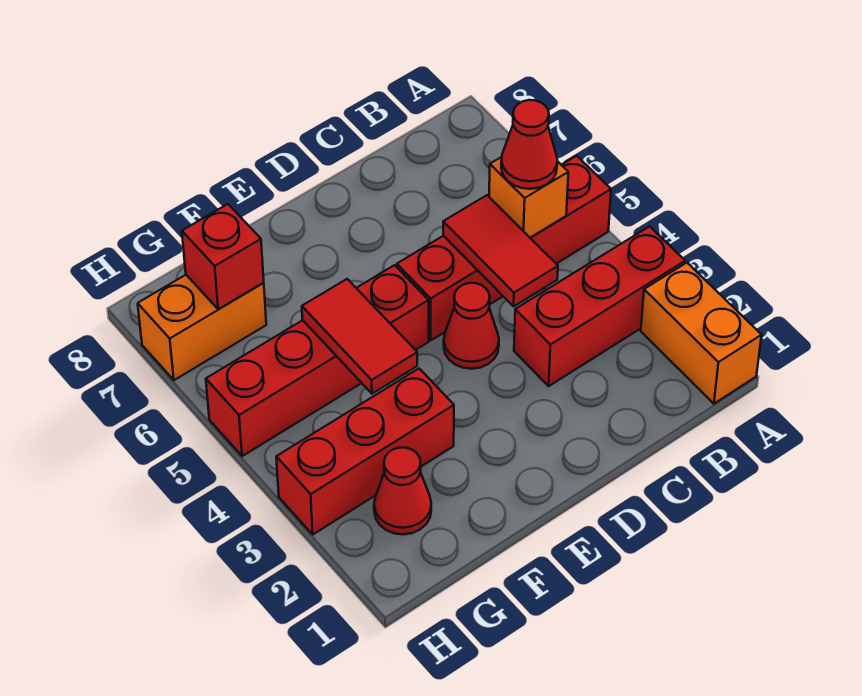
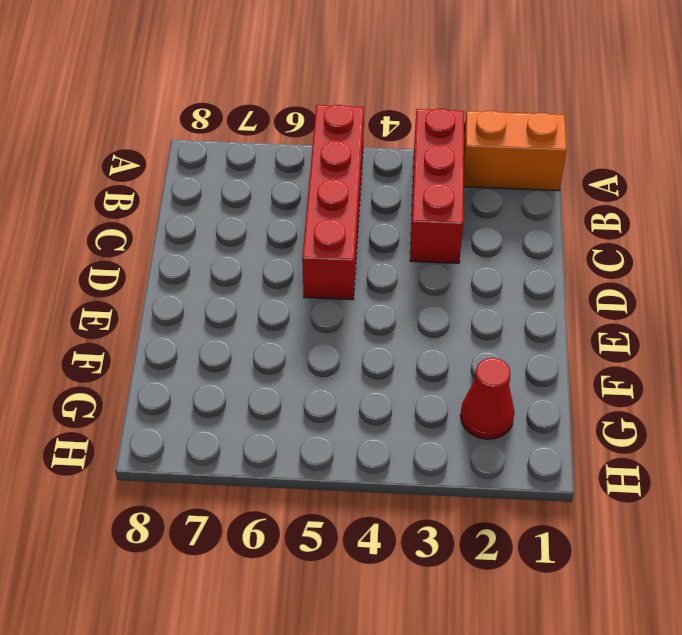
none -> red cone D4 level 1
none -> red brick E5:H5 level 1
none -> red brick F3:H3 level 1

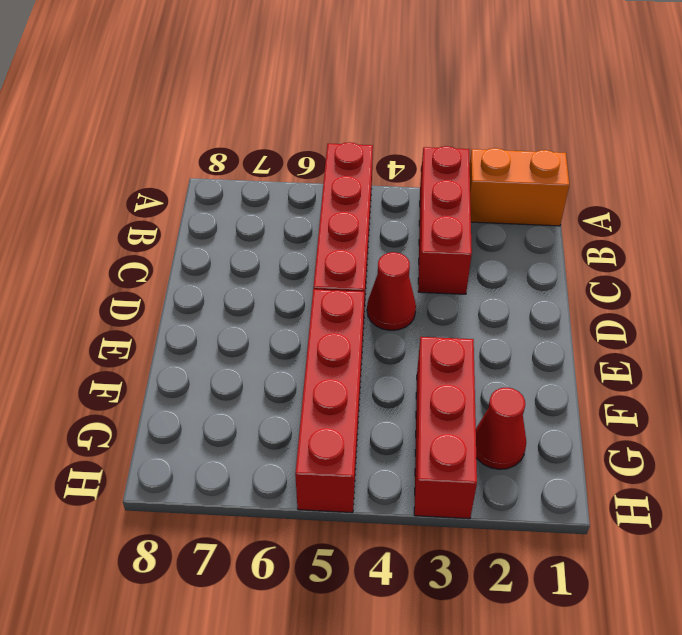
none -> orange brick G7:H7 level 1
none -> orange brick B5 level 2
none -> red tile C4:C5 level 2

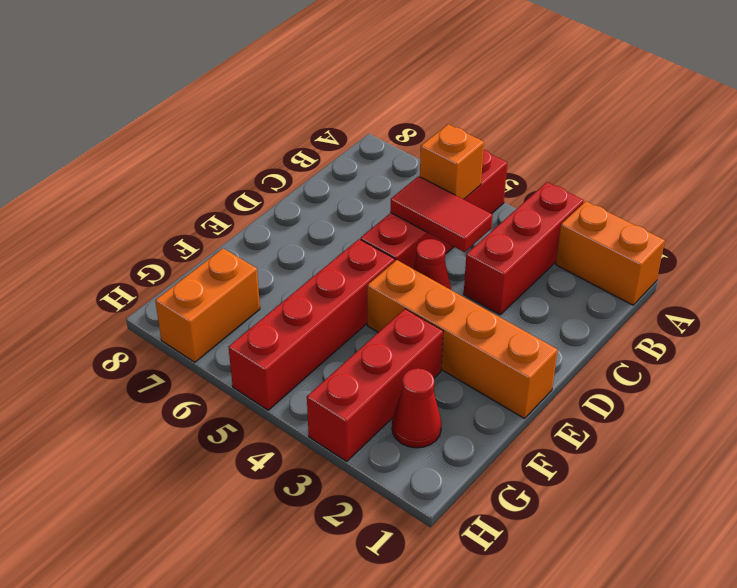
orange brick E1:E4 level 1 -> none
none -> red tile F4:F5 level 2
none -> red brick G7 level 2
none -> red cone B5 level 3

